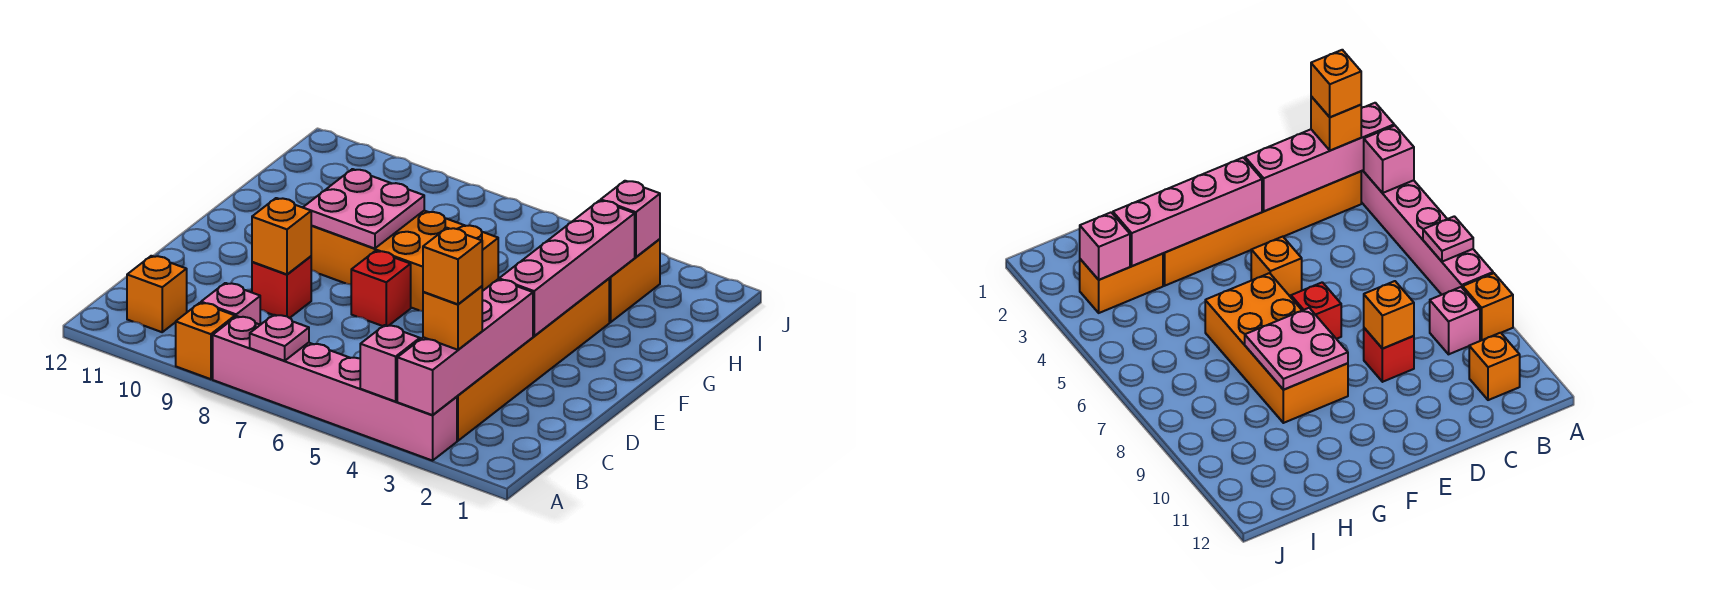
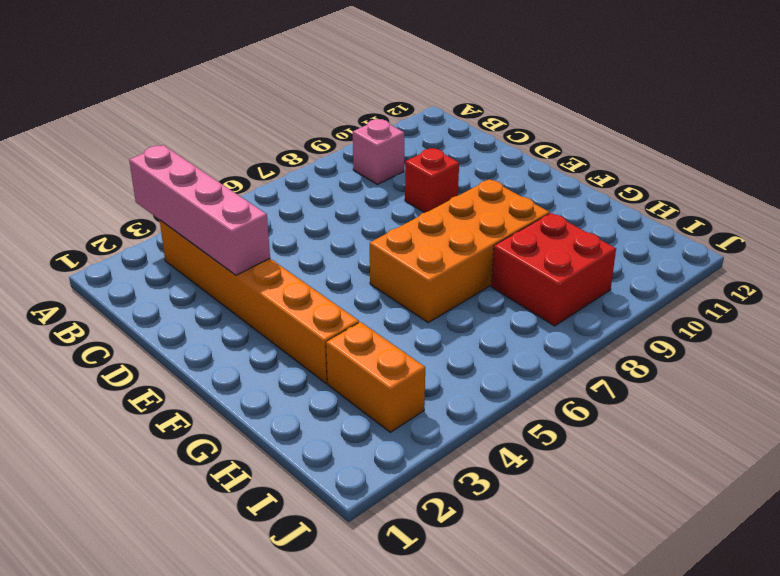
red brick H8:I9 level 1 -> none
none -> pink brick A3:A8 level 1
none -> orange brick A9 level 1
none -> orange brick B11 level 1

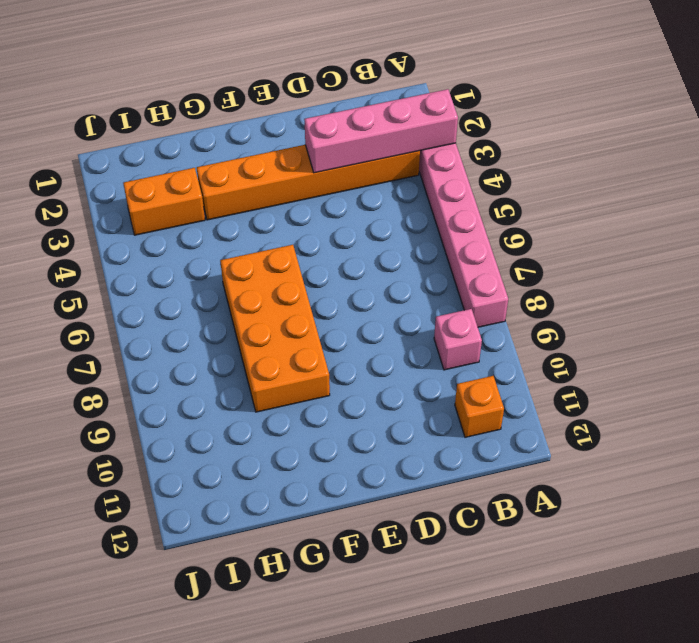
none -> orange brick A9 level 1
none -> red brick D9 level 1
none -> orange brick E5 level 1

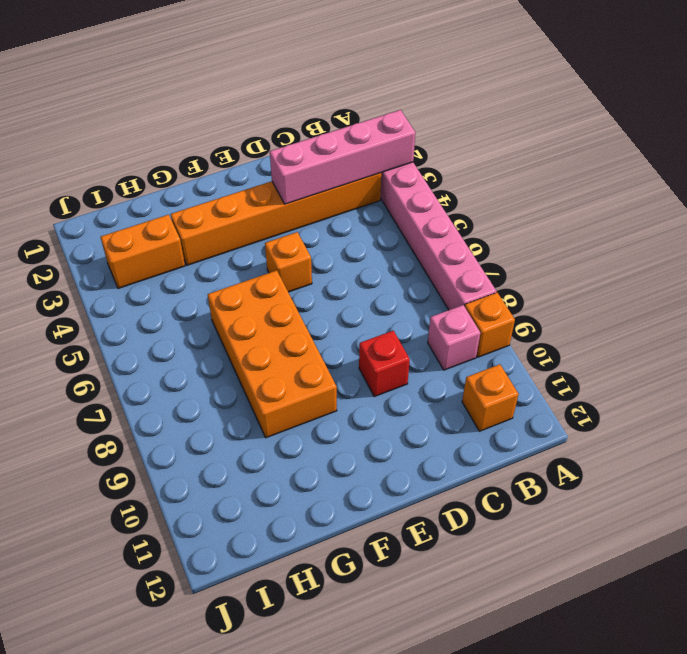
none -> red brick E7 level 1
none -> pink brick A4 level 2
none -> pink plate A7 level 2

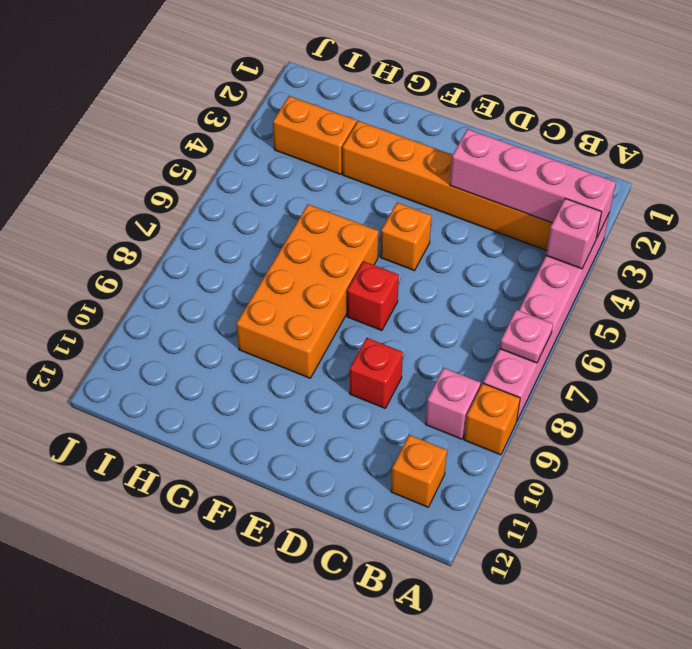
none -> orange brick D9 level 2
none -> pink brick E3:H3 level 2
none -> pink plate F8:G9 level 2

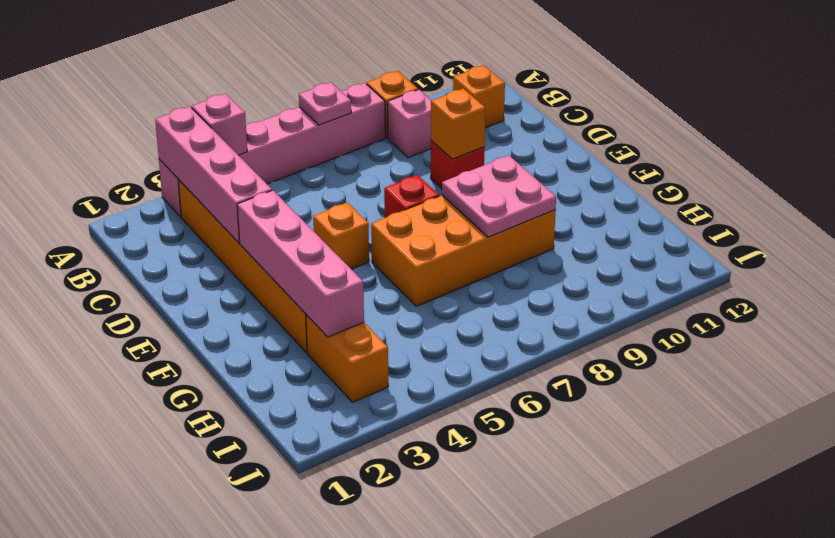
none -> pink brick I3 level 2
none -> orange brick B3 level 3
none -> orange brick B3 level 4

